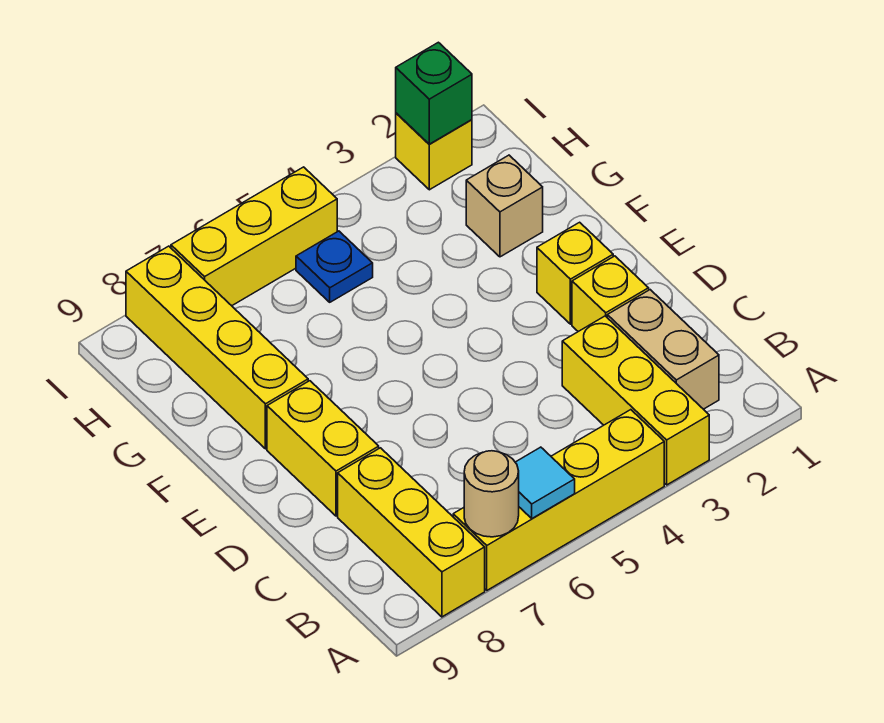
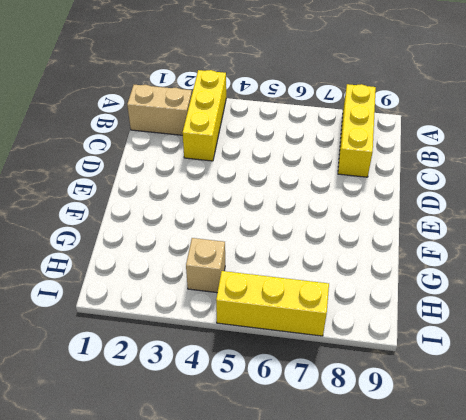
tan brick B1:B2 level 1 -> tan brick B2:C2 level 1
tan brick H4 level 1 -> tan brick G2 level 1
none -> yellow brick A4:A7 level 1
none -> yellow brick D2 level 1
none -> yellow brick D8:E8 level 1

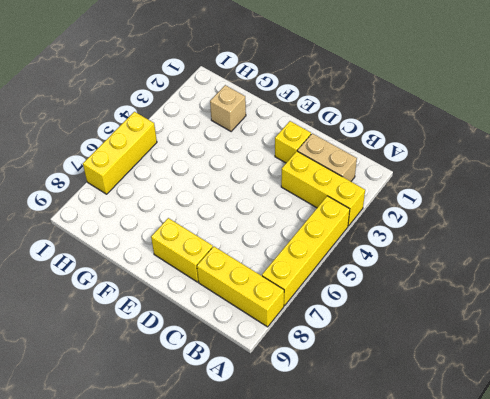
none -> yellow brick E2 level 1
none -> yellow brick F8:I8 level 1
none -> blue plate H5 level 1

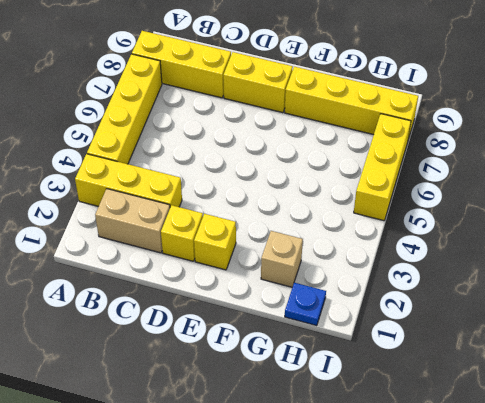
blue plate H1 level 1 -> blue plate H5 level 1
none -> yellow brick I2 level 1
none -> cyan tile A6 level 2
none -> tan round brick A7 level 2

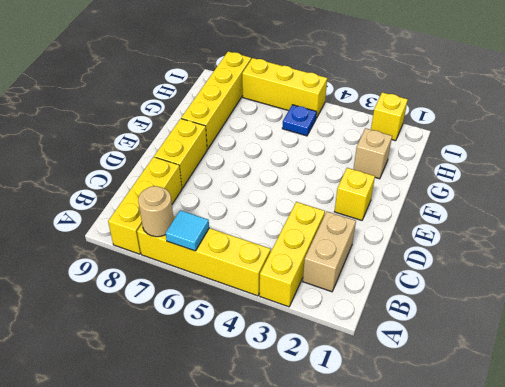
none -> yellow brick D2 level 1
none -> green brick I2 level 2

